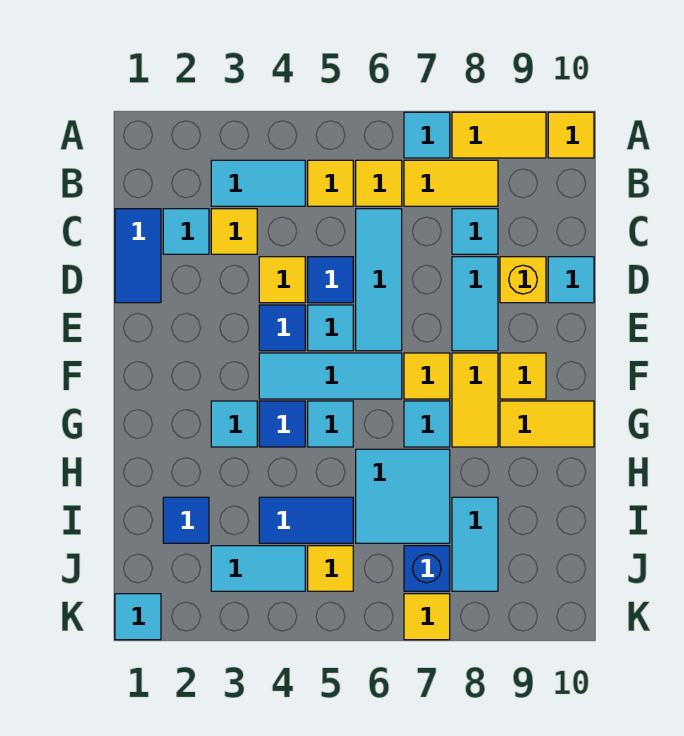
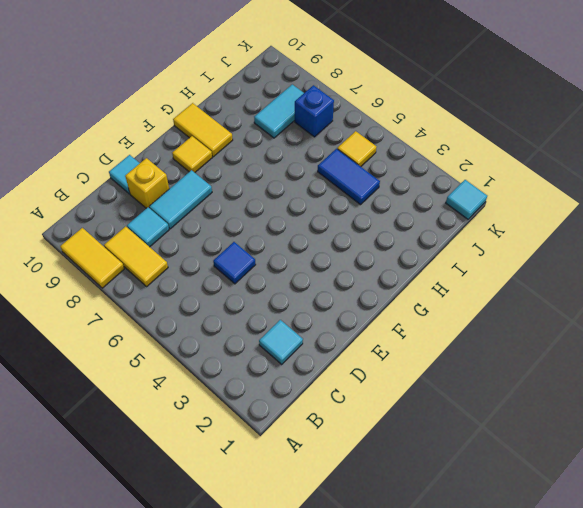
none -> cyan tile A7 level 1
none -> yellow tile A10 level 1
none -> cyan tile B3:B4 level 1
none -> yellow tile B5 level 1

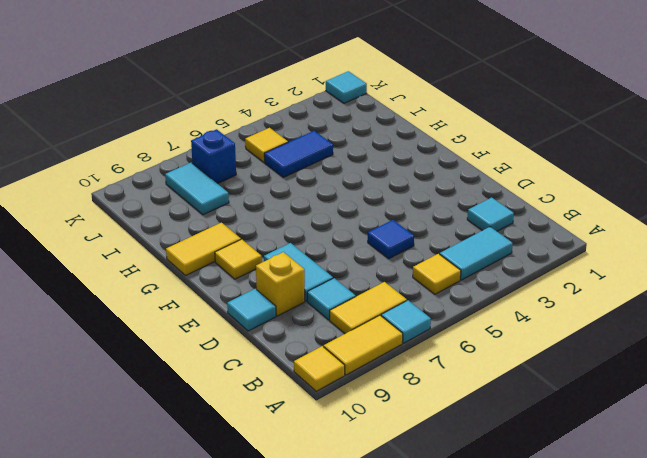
none -> yellow tile B6 level 1
none -> blue tile C1:D1 level 1
none -> yellow tile C3 level 1
none -> cyan tile C6:E6 level 1

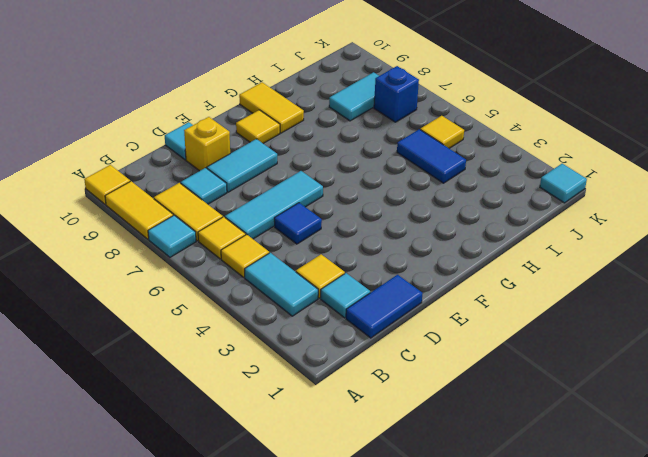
none -> yellow tile D4 level 1
none -> blue tile E4 level 1
none -> cyan tile E5 level 1
none -> cyan tile F4:F6 level 1

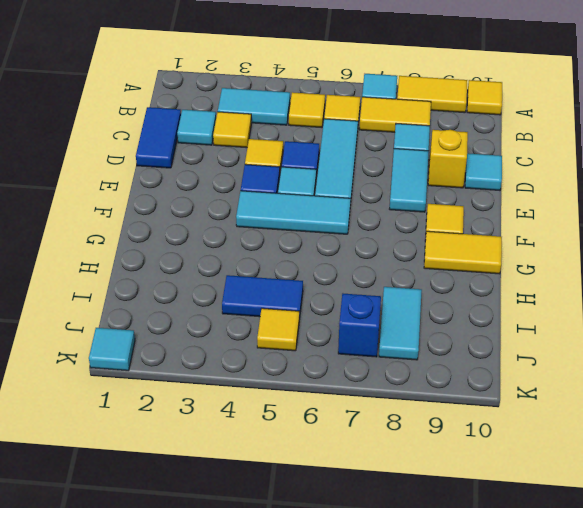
none -> yellow tile F7 level 1
none -> yellow tile F8:G8 level 1
none -> cyan tile G3 level 1
none -> blue tile G4 level 1

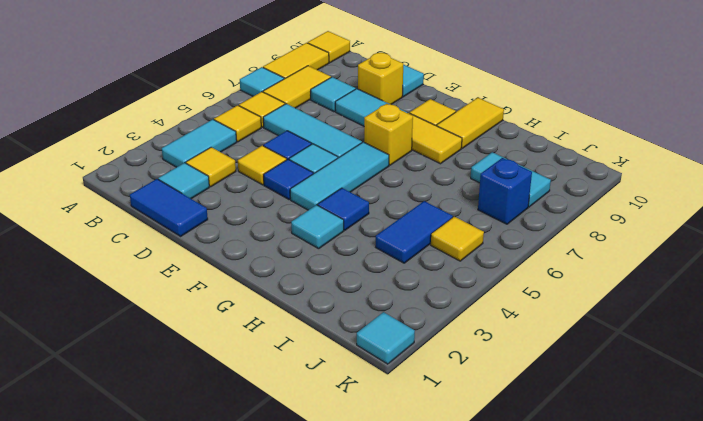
yellow brick F7 level 1 -> yellow tile F7 level 1
none -> cyan tile G5 level 1
none -> cyan tile G7 level 1
none -> cyan tile H6:I7 level 1
none -> blue tile I2 level 1

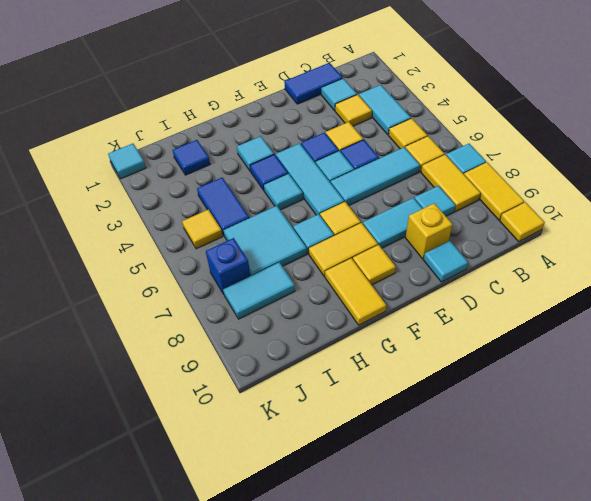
none -> cyan tile J3:J4 level 1
none -> yellow tile K7 level 1

